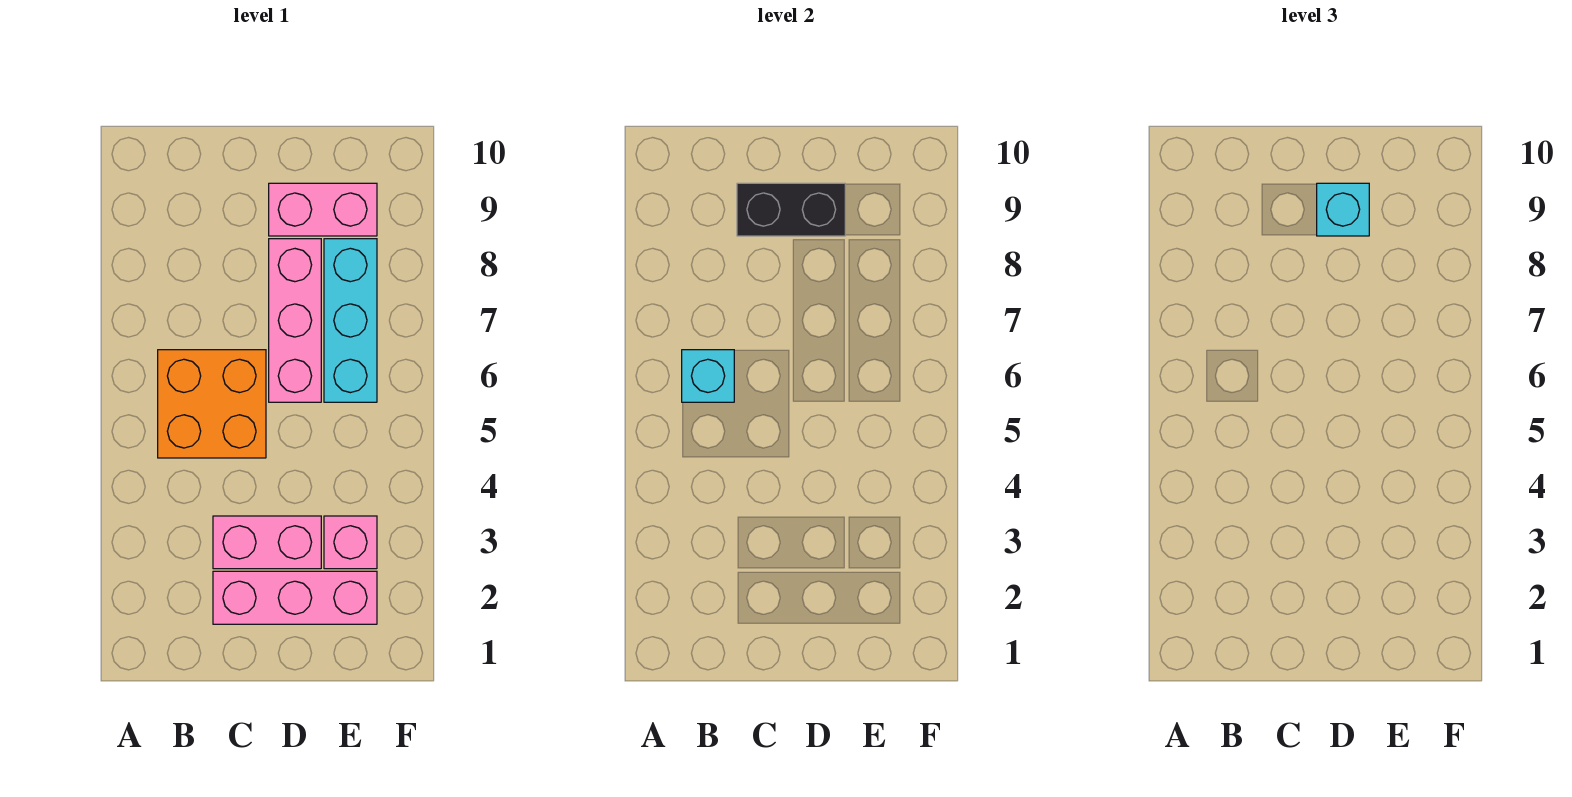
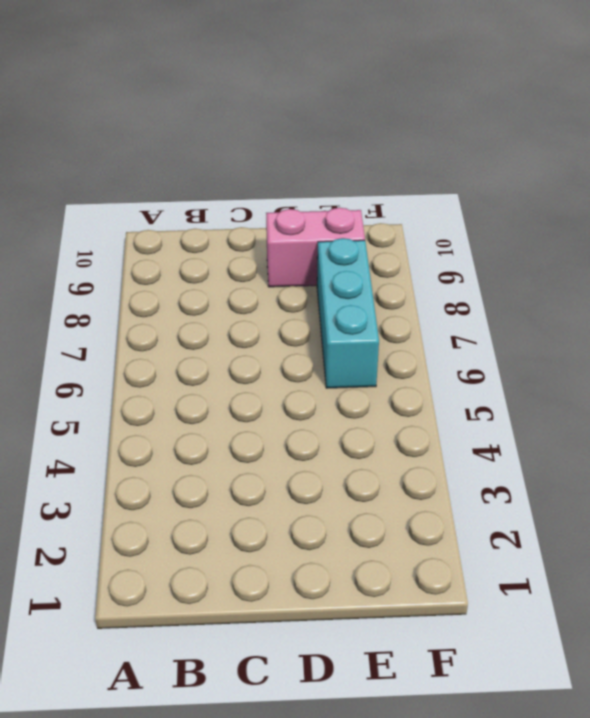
none -> orange brick B5:C6 level 1
none -> pink brick C2:E2 level 1

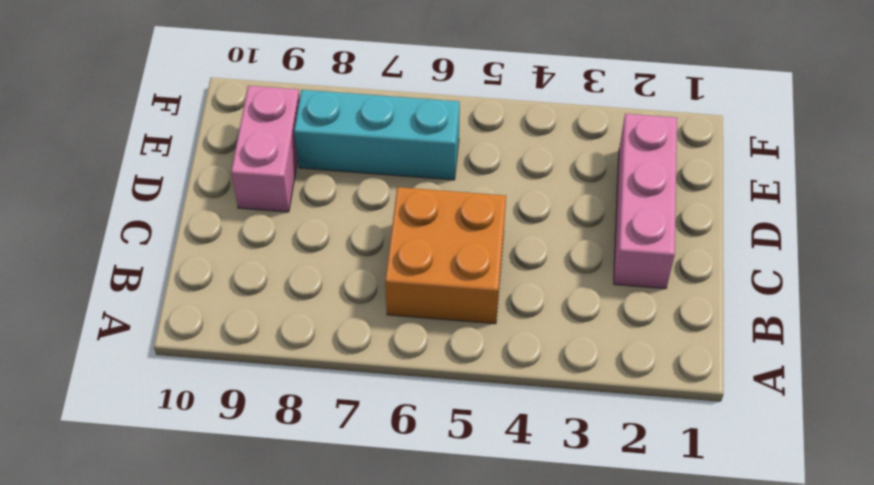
none -> pink brick C3:D3 level 1
none -> pink brick D6:D8 level 1

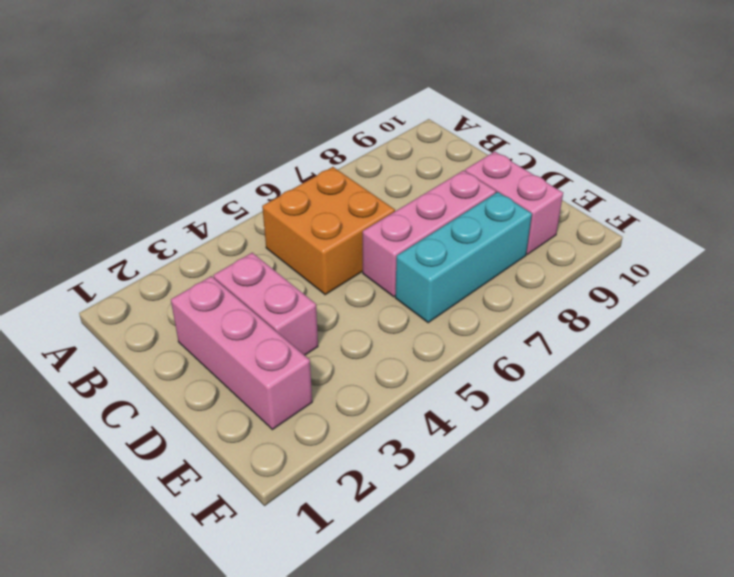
none -> pink brick E3 level 1
none -> cyan brick B6 level 2

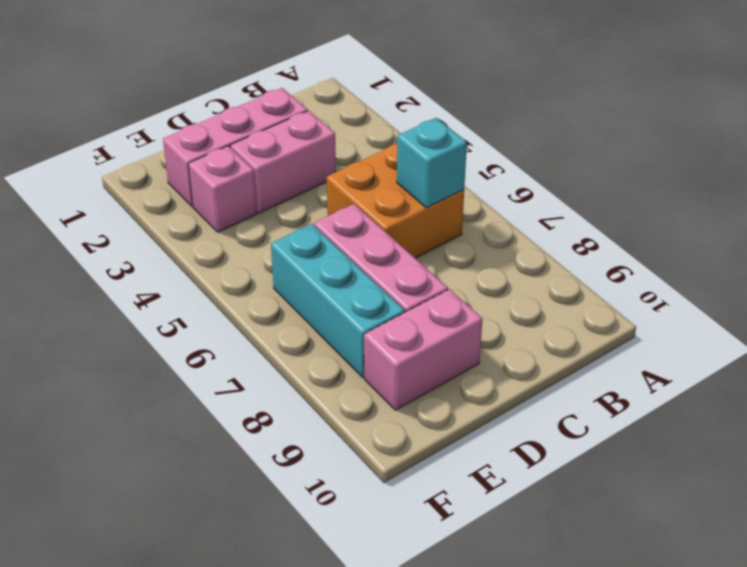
none -> black brick C9:D9 level 2
none -> cyan brick D9 level 3

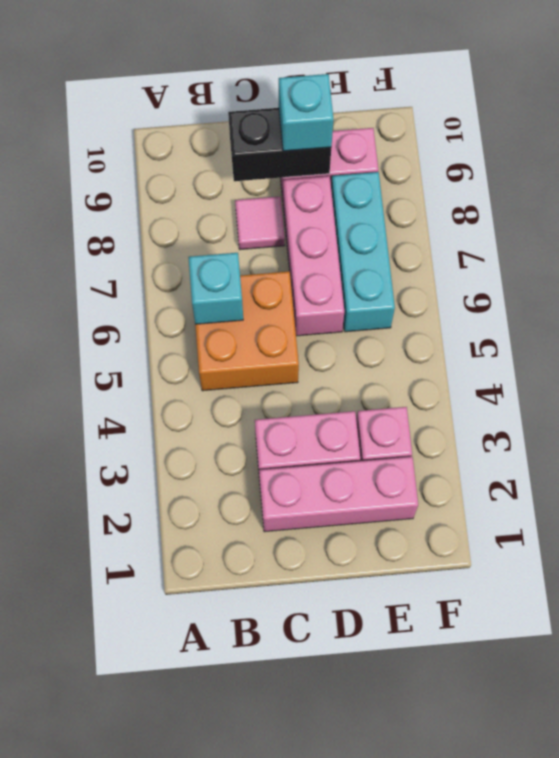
pink tile C8 level 1 -> none

